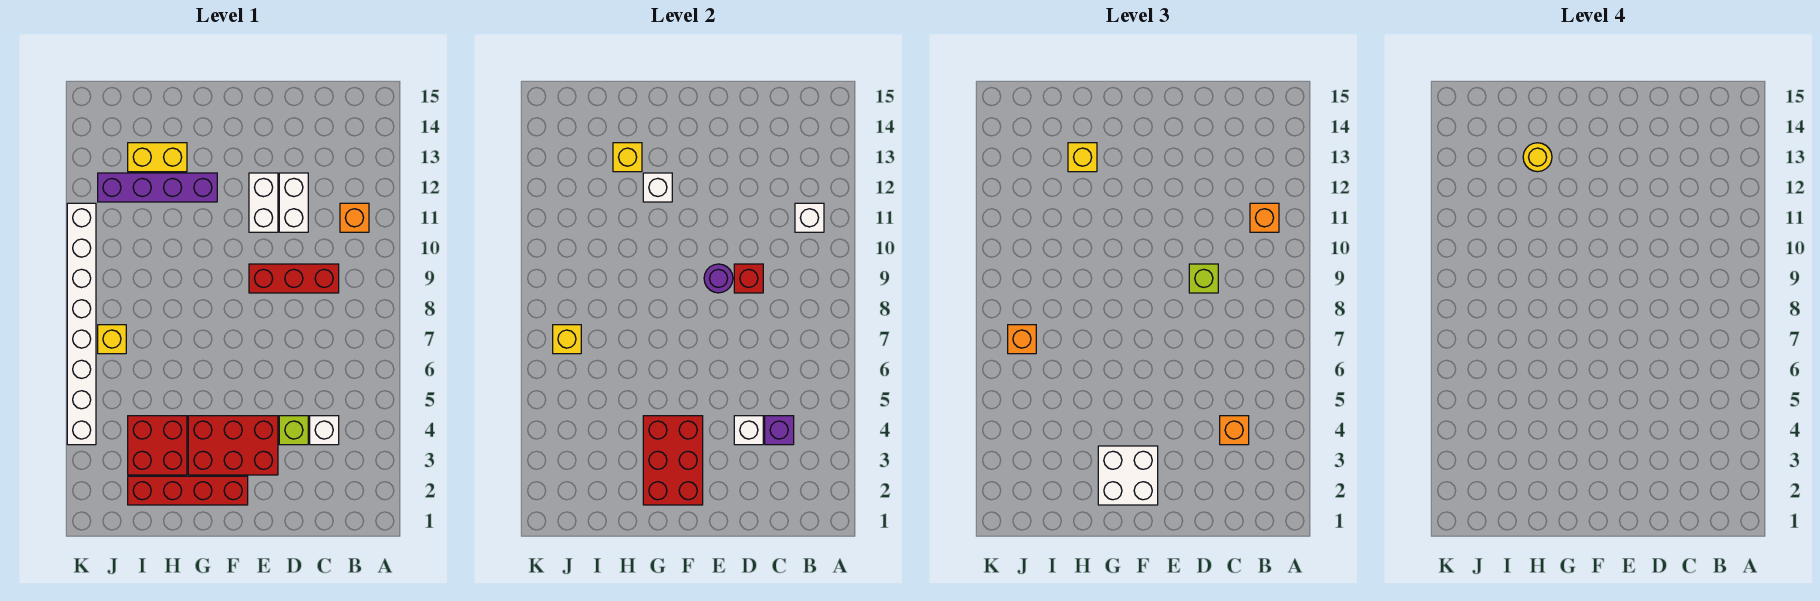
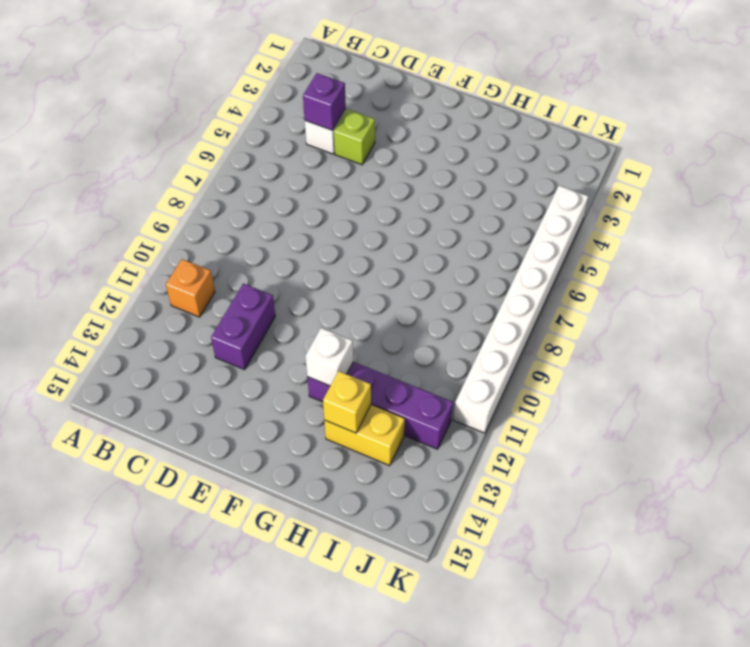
purple brick D11:D12 level 1 -> white brick D11:D12 level 1
none -> red brick C9:E9 level 1
none -> red brick E3:G4 level 1
none -> white brick E11:E12 level 1

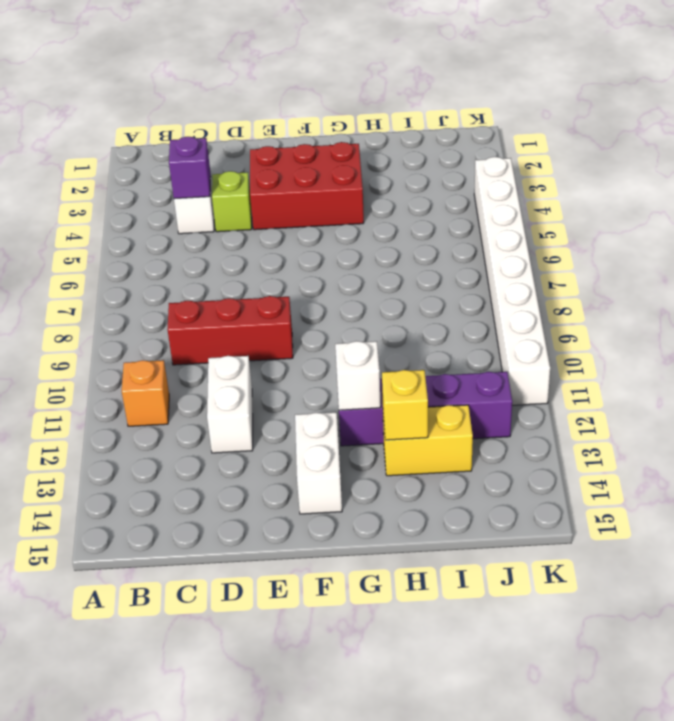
white brick F13:F14 level 1 -> white brick E11:E12 level 1
none -> red brick F2:I2 level 1
none -> red brick H3:I4 level 1
none -> yellow brick J7 level 1

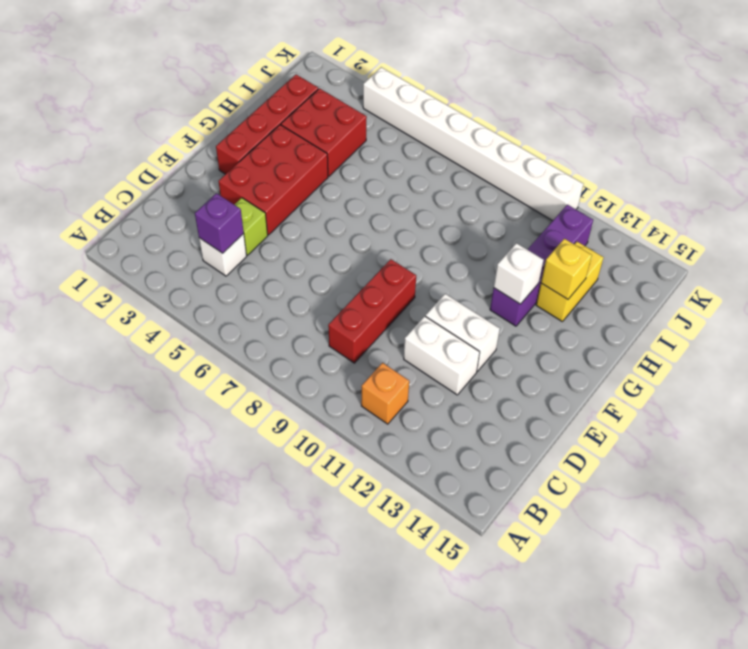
none -> yellow brick J7 level 1
none -> white brick B11 level 2
none -> white brick D4 level 2

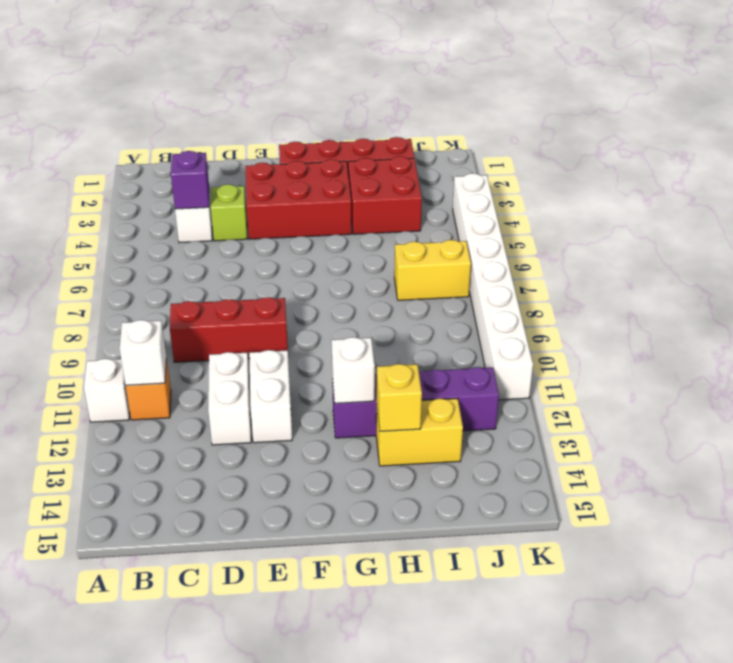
white brick A11 level 1 -> white brick D4 level 2
yellow brick I7:J7 level 1 -> yellow brick J7 level 1
none -> red brick D9 level 2
none -> purple round brick E9 level 2
none -> red brick F2:G4 level 2

